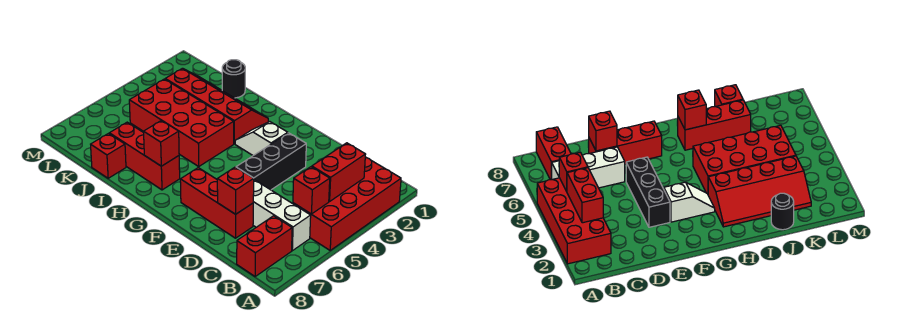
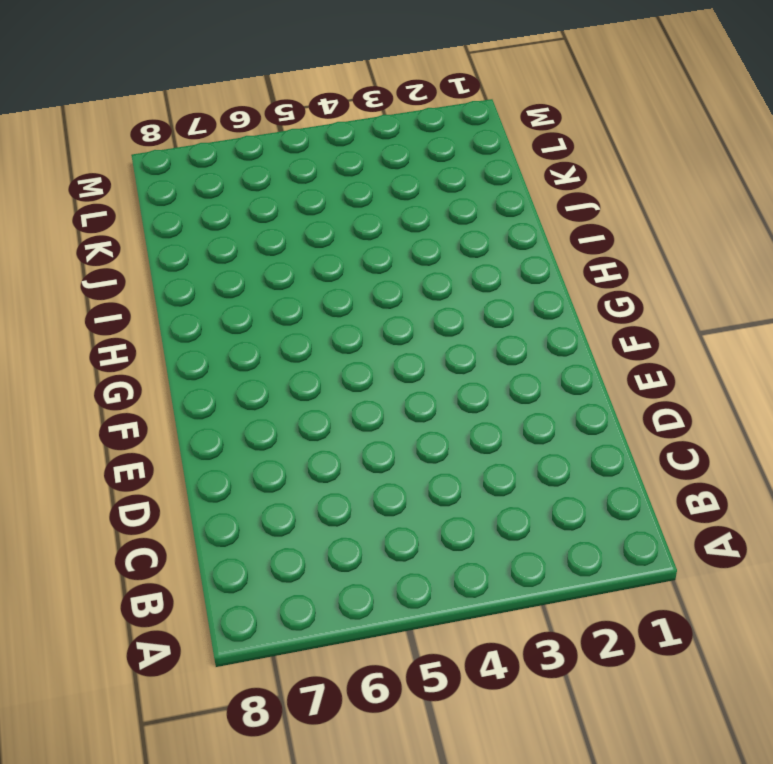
none -> red brick A2:B5 level 1
none -> white brick B6:D6 level 1
none -> red brick B7:B8 level 1

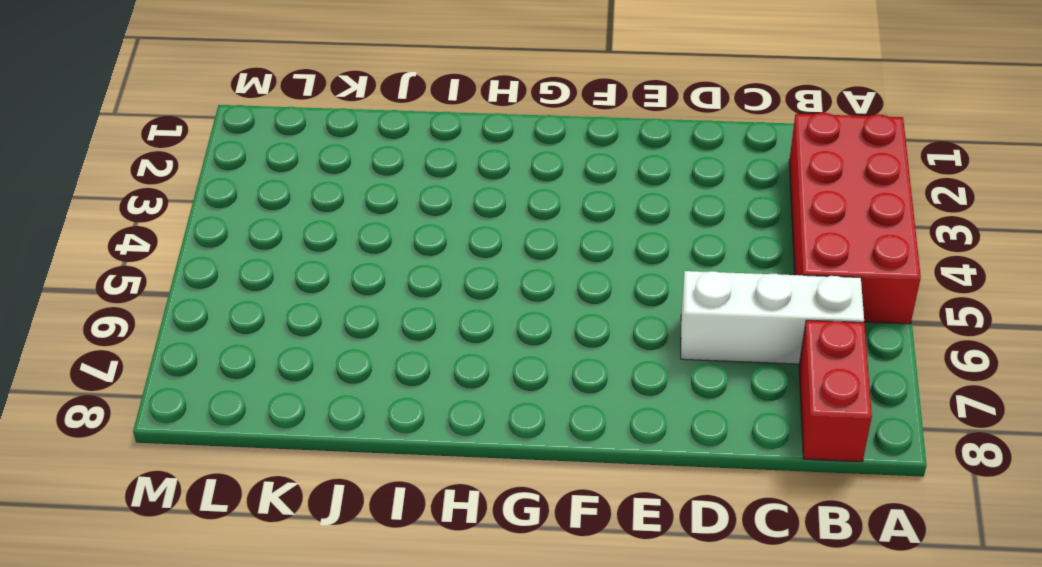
none -> red brick D7:F7 level 1
none -> black brick E3:E5 level 1
none -> white slope F3:G3 level 1 top F

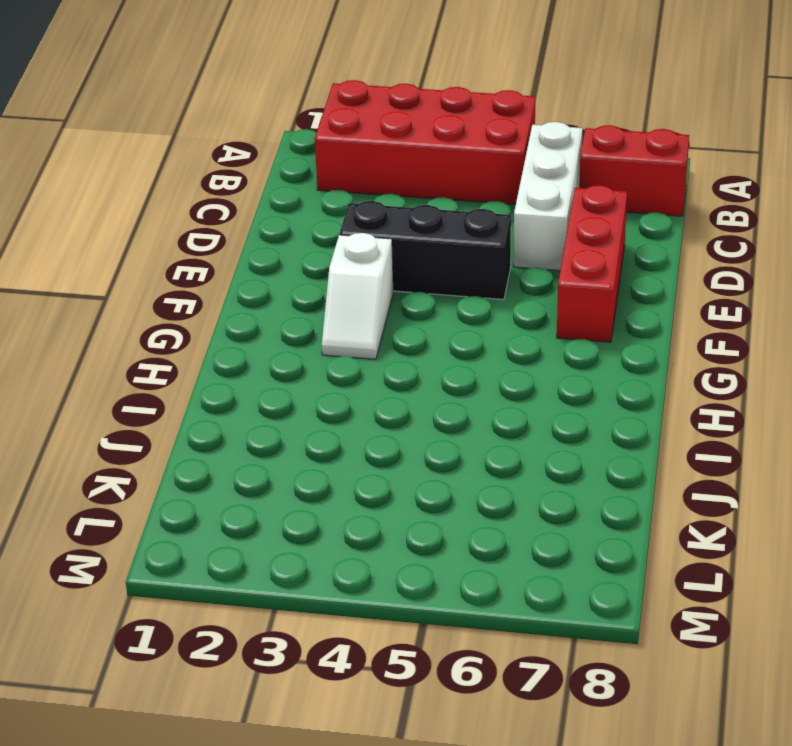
none -> red slope H2:K3 level 1 top 3
none -> red brick H4:K5 level 1
none -> red brick H7:J7 level 1

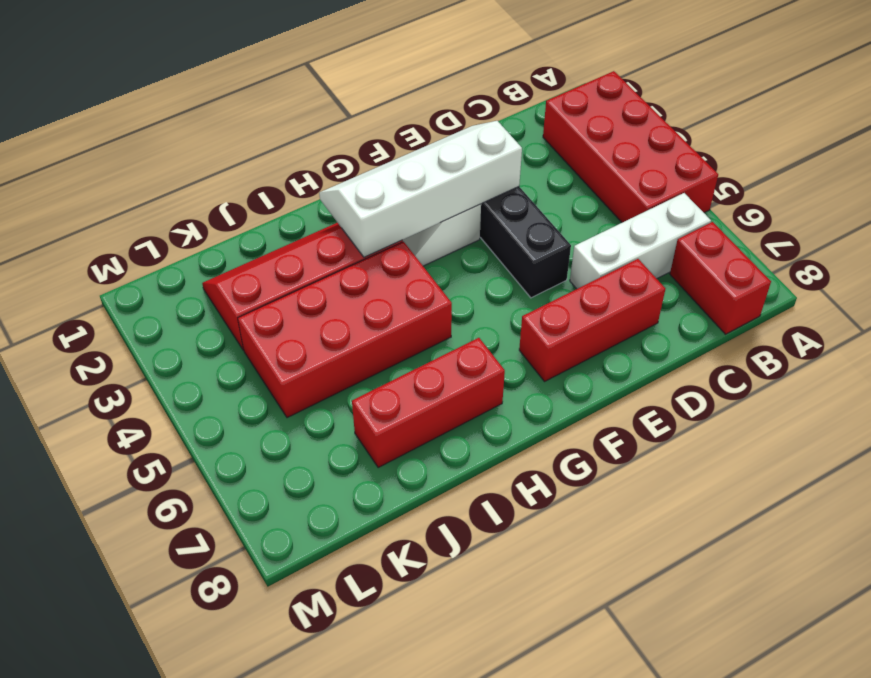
white slope E2:H3 level 2 top 3 -> none
none -> black round brick J1 level 1
none -> red brick J8 level 1
none -> red brick B3:B4 level 2

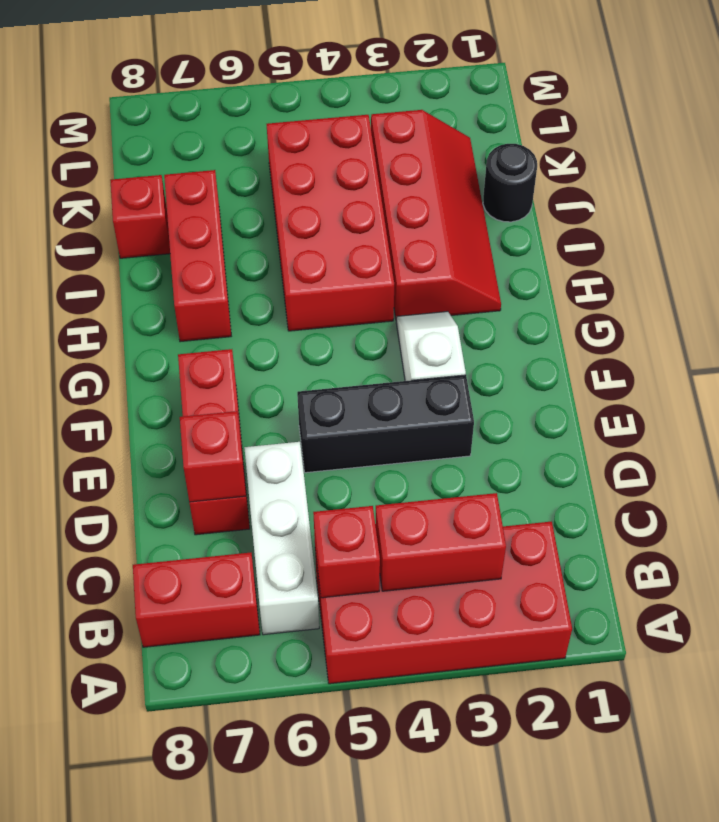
none -> red brick H7 level 2

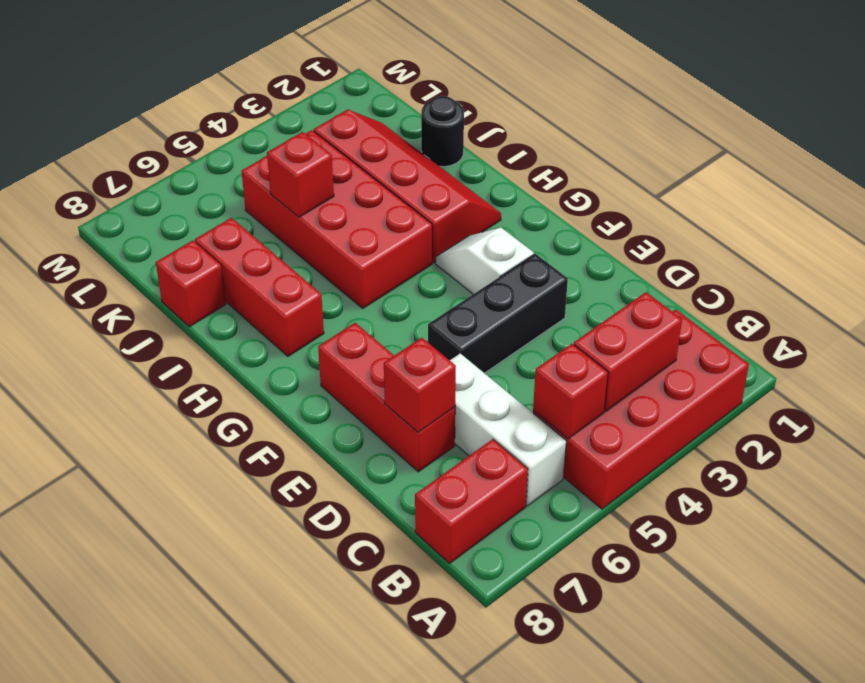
red brick J5 level 2 -> red brick H7 level 2

